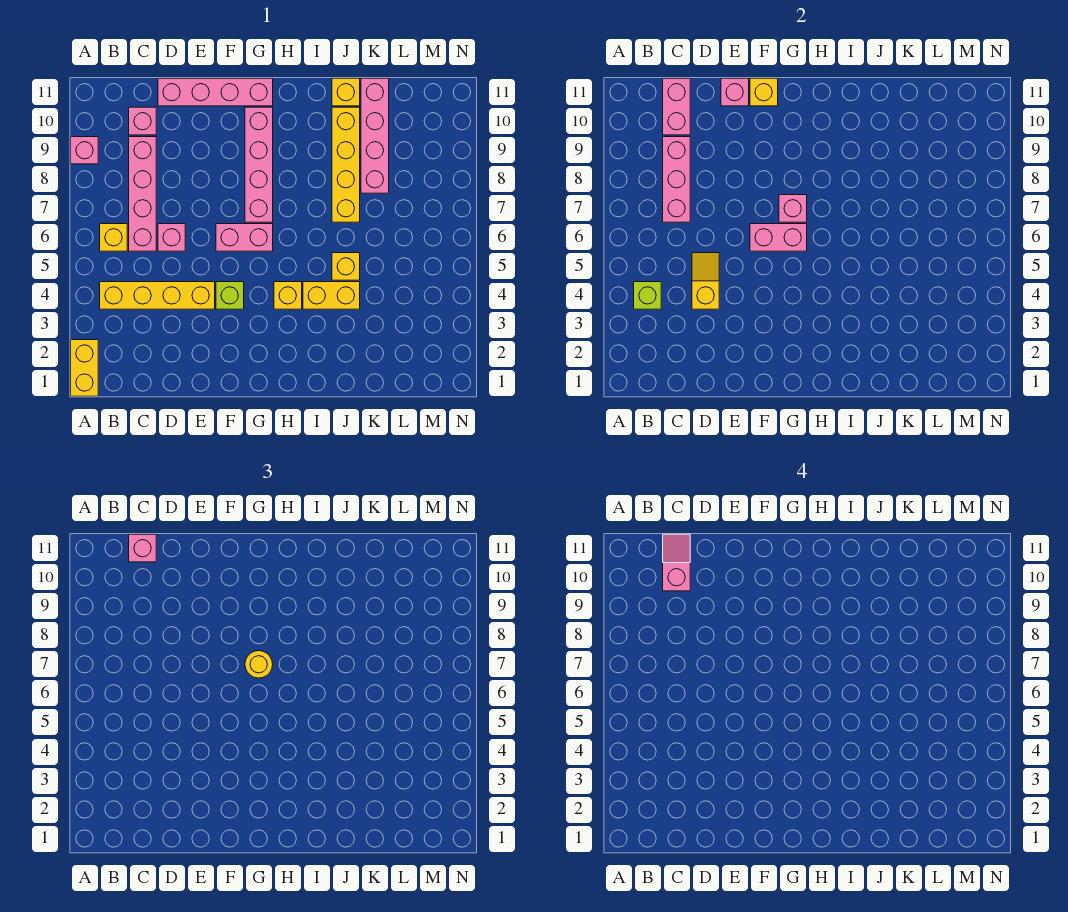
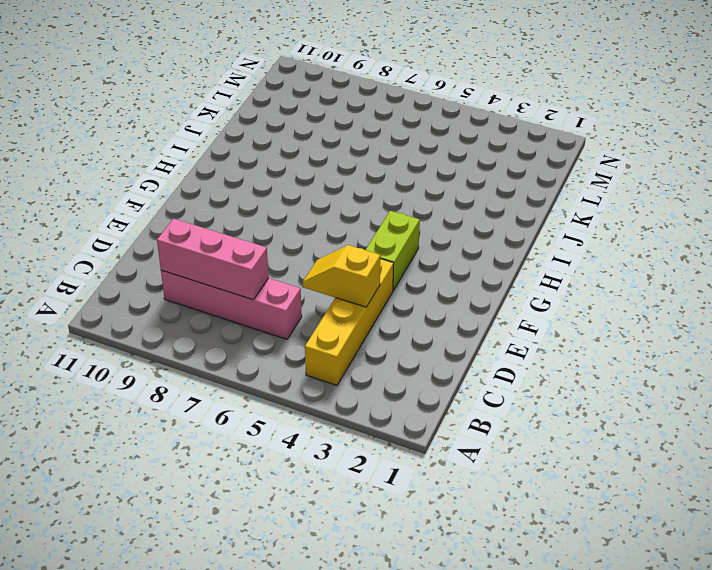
lime brick F4:G4 level 1 -> lime brick F4 level 1
none -> yellow brick A1:A2 level 1
none -> pink brick A9 level 1
none -> yellow brick B6 level 1

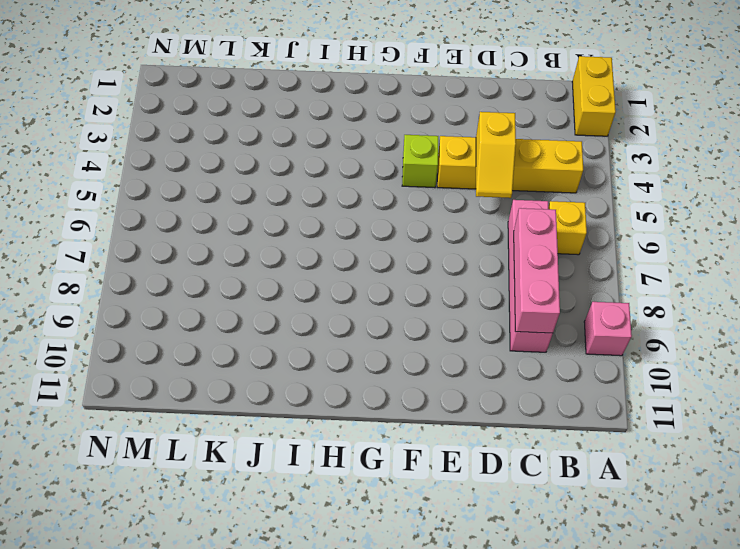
none -> pink brick C10 level 1
none -> pink brick D6 level 1
none -> pink brick D11:G11 level 1

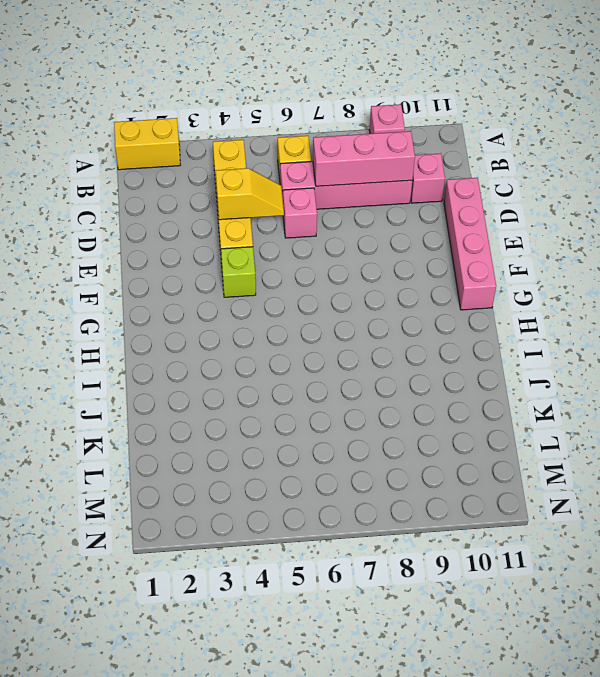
none -> pink brick F6:G6 level 1
none -> pink brick G7:G10 level 1
none -> yellow brick H4 level 1

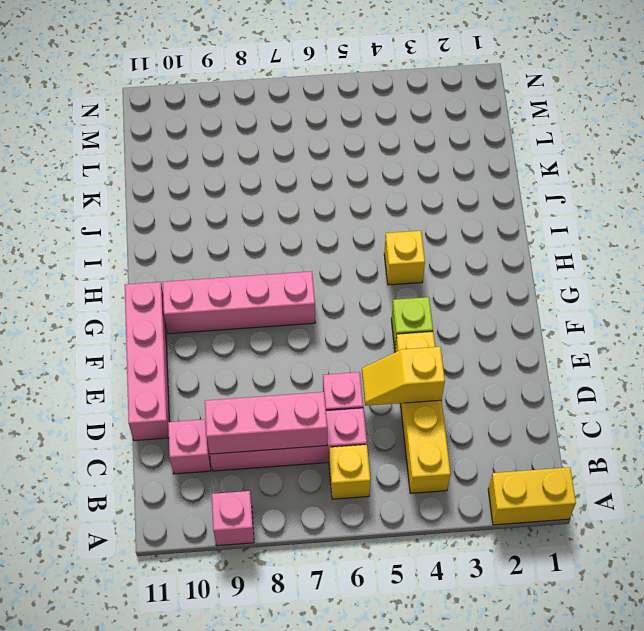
none -> pink brick F6:G6 level 1
none -> yellow brick I4:J4 level 1
none -> yellow brick J5 level 1

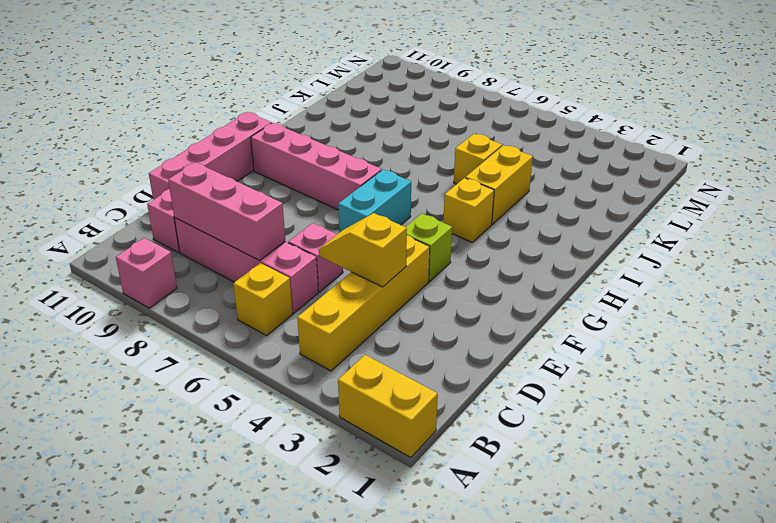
cyan brick F6:G6 level 1 -> pink brick F6:G6 level 1
none -> yellow brick J7:J10 level 1
none -> yellow brick J11 level 1
none -> pink brick K8:K11 level 1

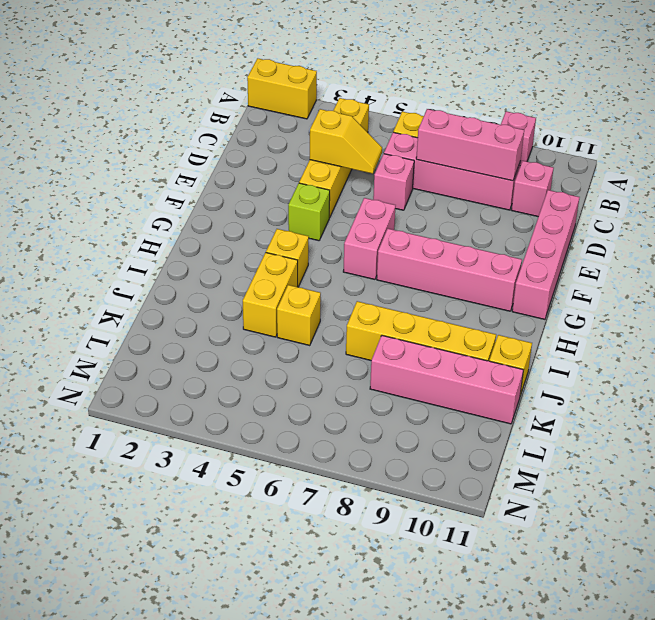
none -> lime brick B4 level 2
none -> pink brick C10:C11 level 2
none -> pink brick E11 level 2

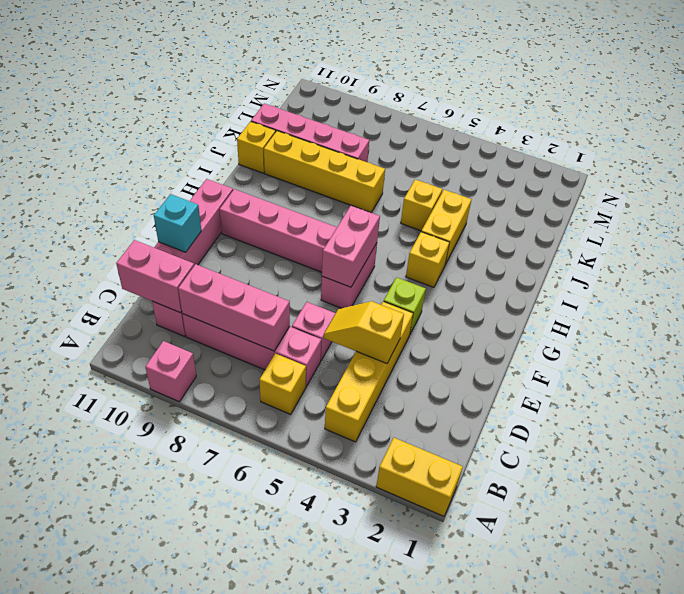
cyan brick E11 level 2 -> pink brick E11 level 2
none -> lime brick B4 level 2
none -> yellow brick F11 level 2
none -> pink brick G7 level 2

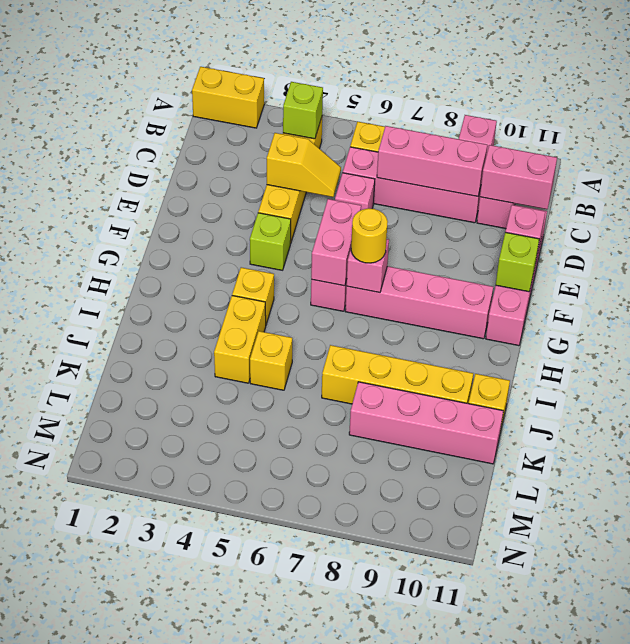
lime brick F11 level 2 -> yellow brick F11 level 2
none -> pink brick C11 level 3
none -> pink slope C10:C11 level 4 top 10

